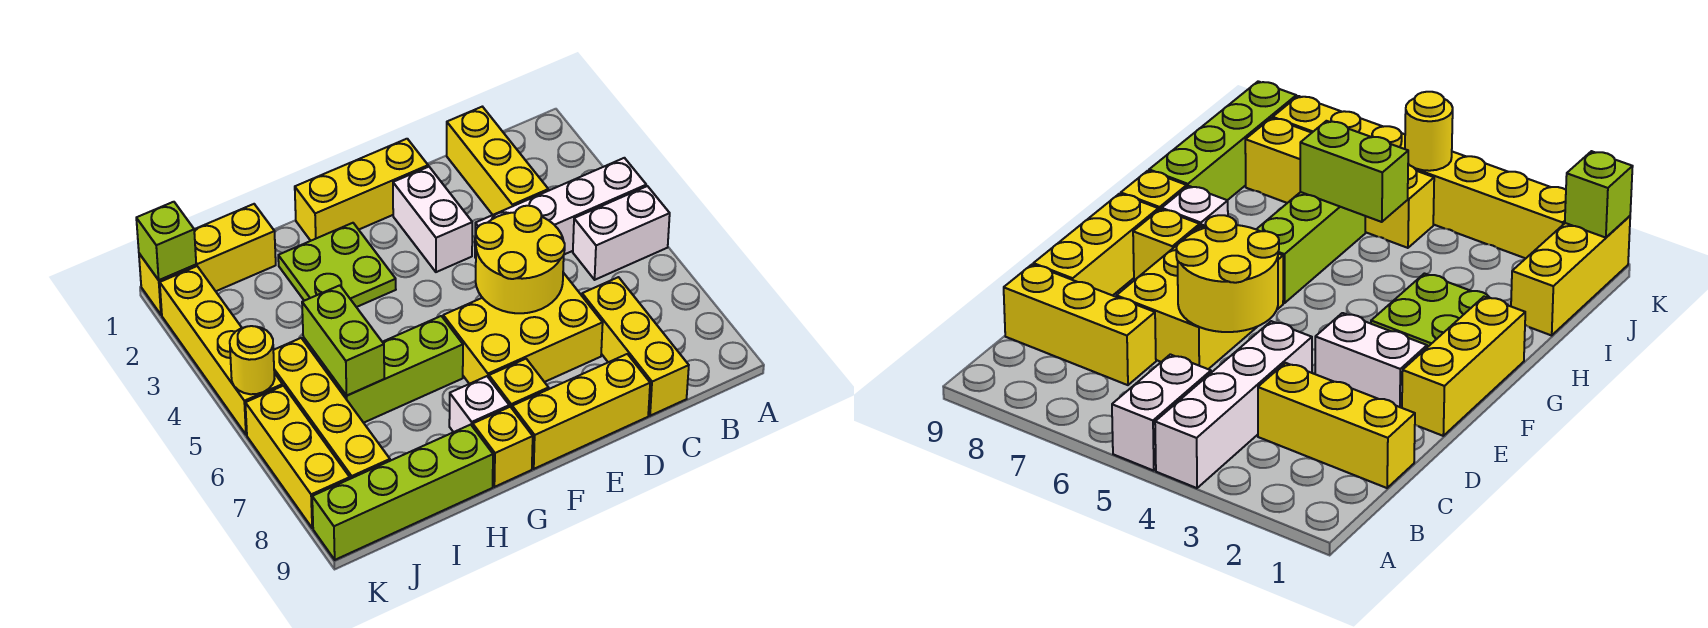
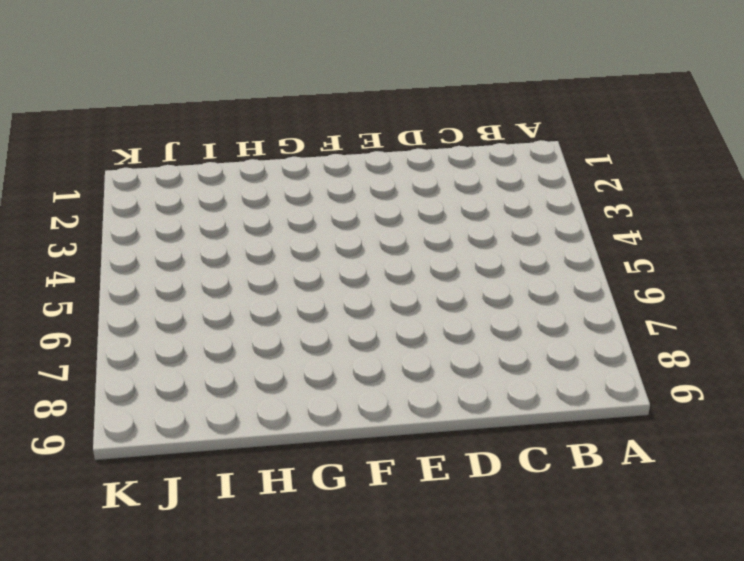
none -> white brick A4:D4 level 1
none -> white brick A5:B5 level 1
none -> yellow brick C1:C3 level 1

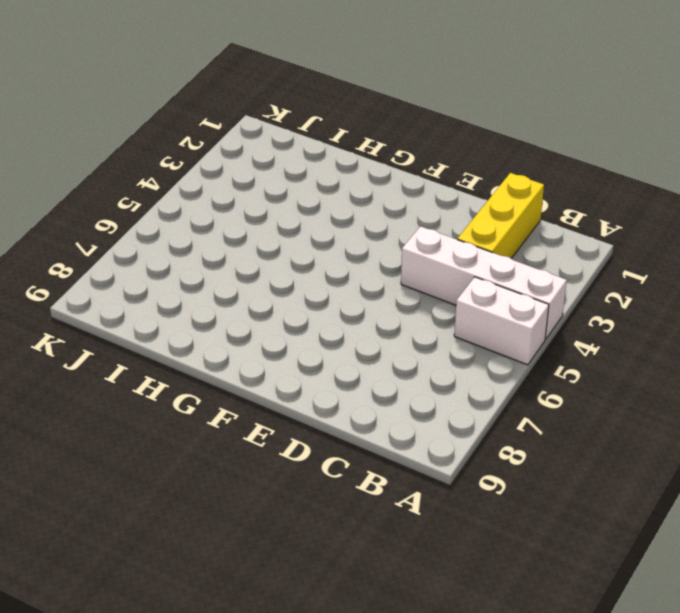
none -> yellow brick C7:C9 level 1
none -> yellow brick D6:F7 level 1
none -> yellow brick D9:F9 level 1

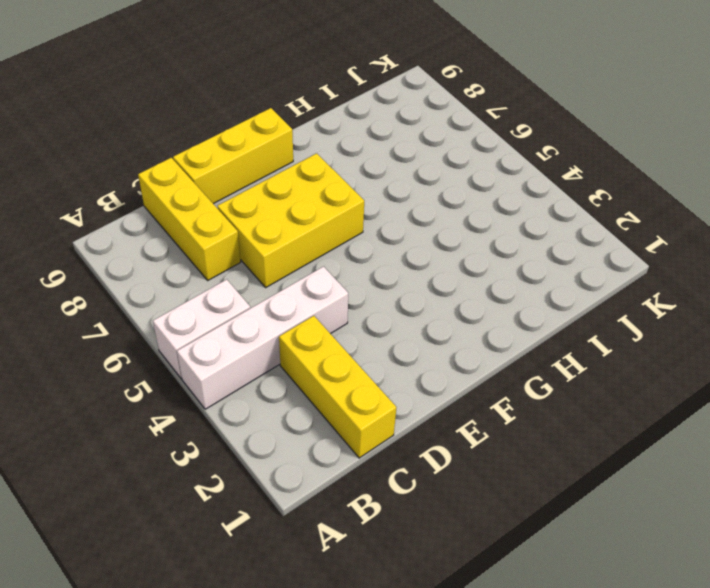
none -> yellow brick E1:G1 level 1
none -> white brick E2:E3 level 1
none -> yellow brick F8 level 1

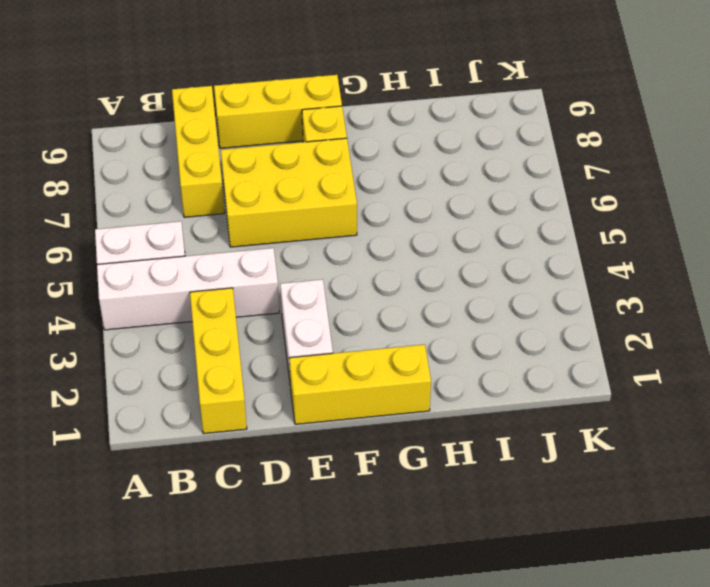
none -> lime plate G2:H3 level 1
none -> lime brick G6:I6 level 1
none -> white brick G8 level 1

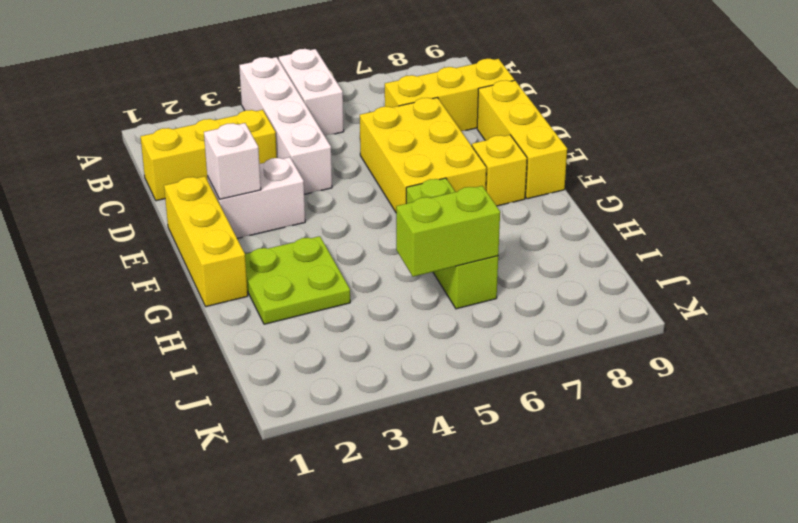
white brick E2 level 2 -> white brick G8 level 1
none -> yellow brick G9 level 1
none -> lime brick H9:K9 level 1
none -> yellow brick I1:K1 level 1

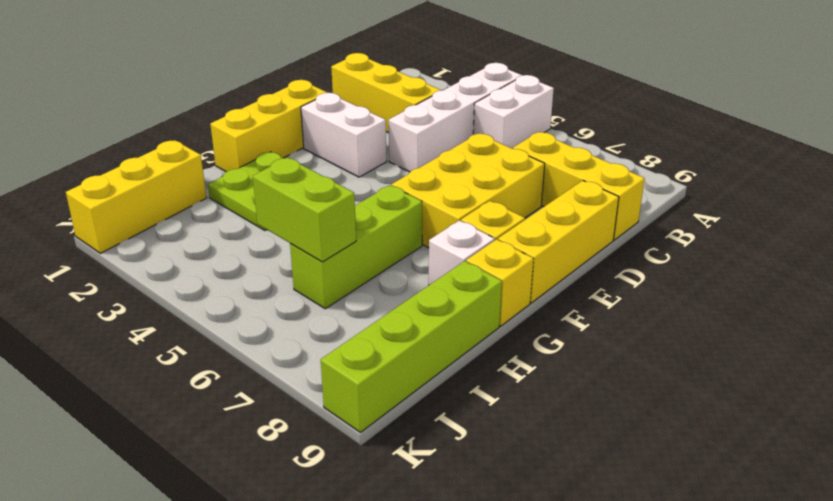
none -> yellow brick J5:J8 level 1
none -> yellow brick K2:K5 level 1
none -> yellow brick K6:K8 level 1

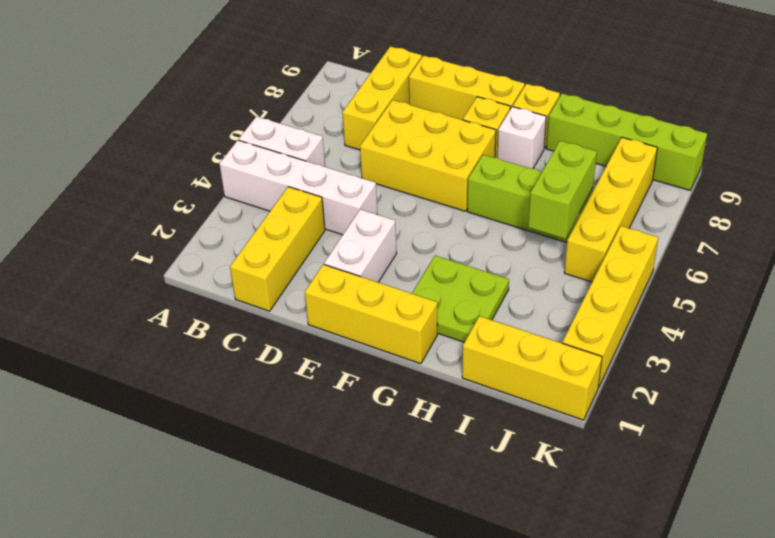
none -> yellow brick K6:K8 level 1
none -> yellow round brick D5:E6 level 2
none -> lime brick K1 level 2

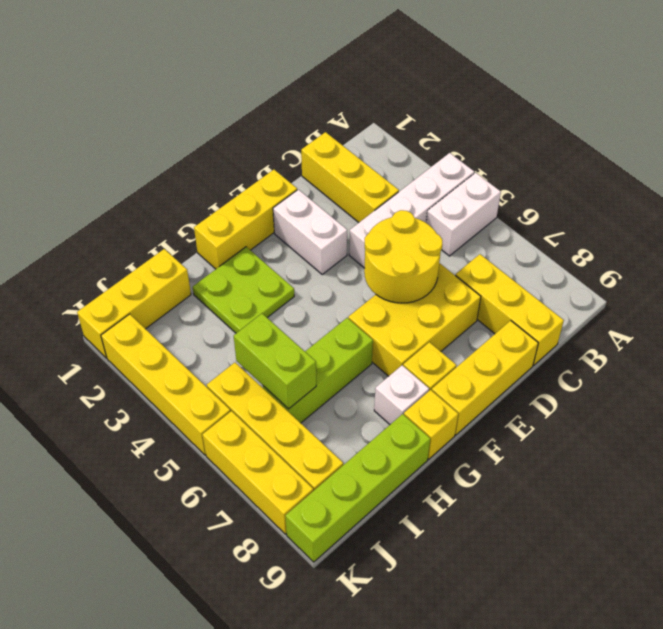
none -> lime brick K1 level 2
none -> yellow round brick K5 level 2

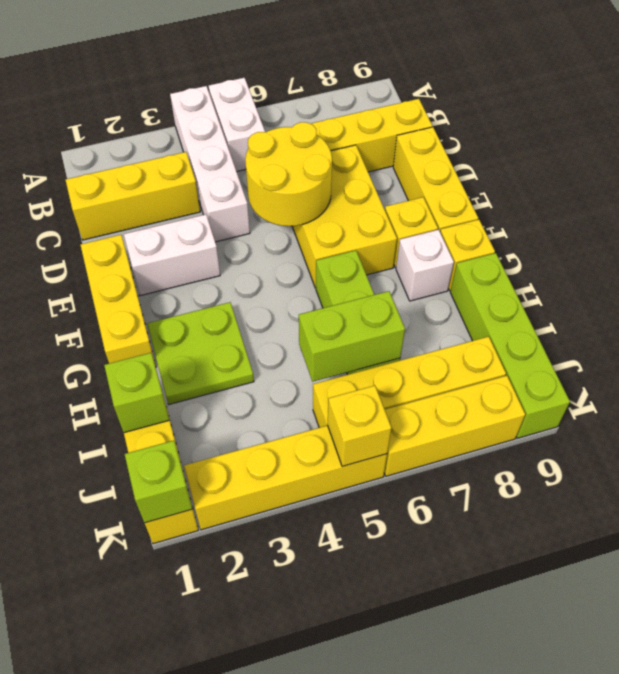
lime brick I1 level 2 -> none
yellow brick K5 level 2 -> yellow round brick K5 level 2

